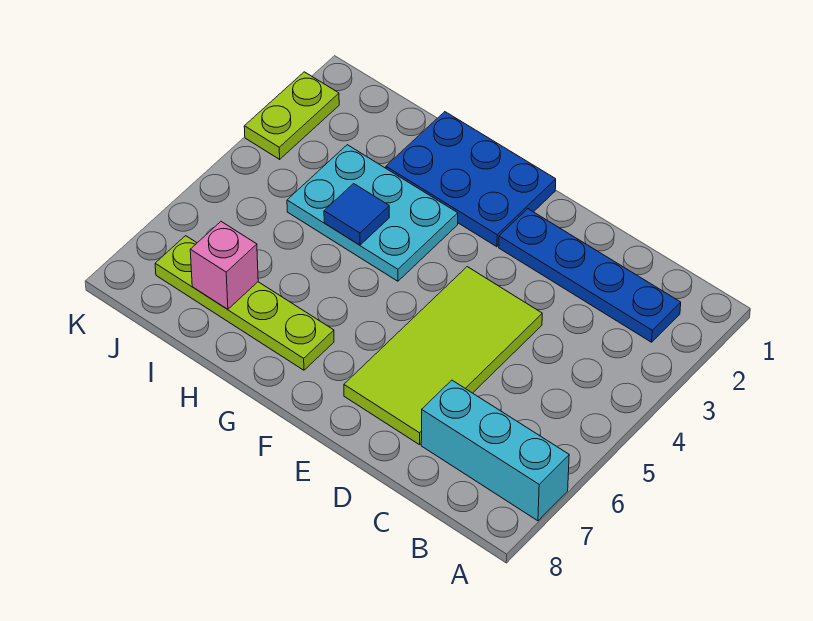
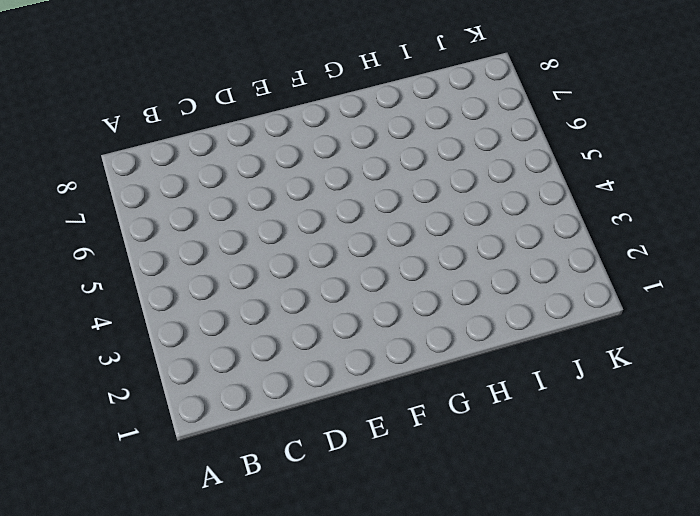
none -> cyan brick A7:C7 level 1
none -> blue plate B2:E2 level 1

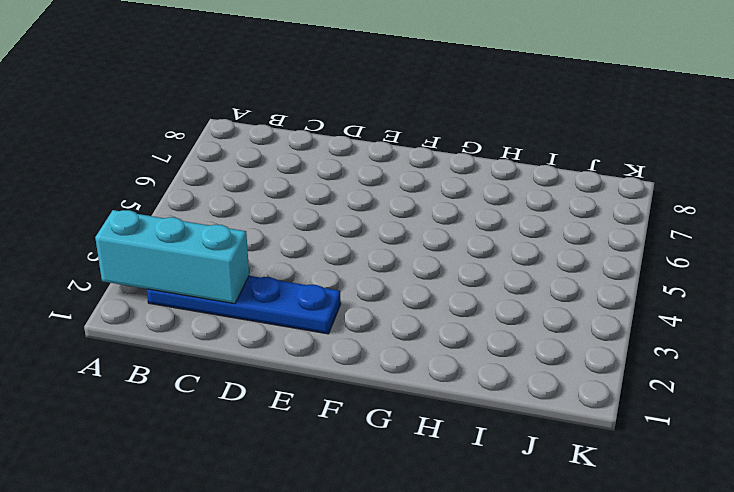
cyan brick A2:C2 level 2 -> cyan brick A7:C7 level 1
none -> lime tile D4:E7 level 1
none -> blue plate F1:H2 level 1

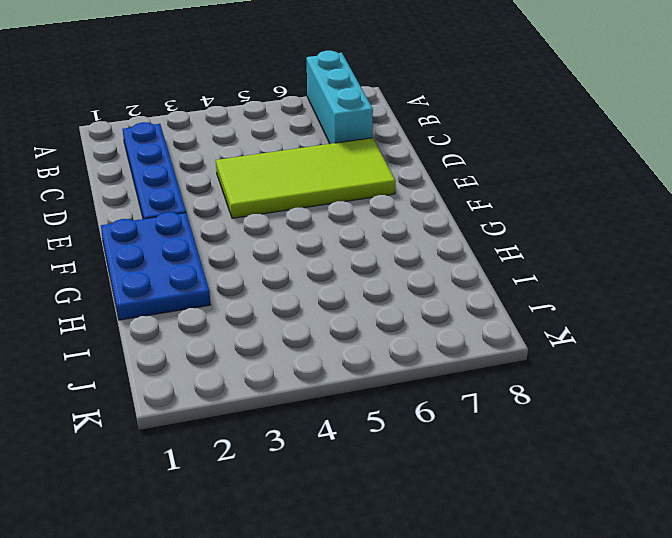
none -> cyan plate G3:I4 level 1
none -> lime plate G7:J7 level 1

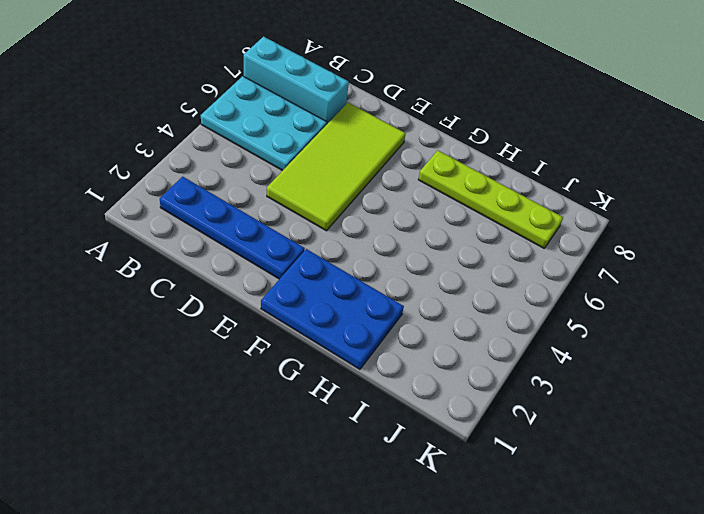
cyan plate A5:C6 level 1 -> cyan plate G3:I4 level 1
none -> lime plate K2:K3 level 1
none -> blue tile H4 level 2

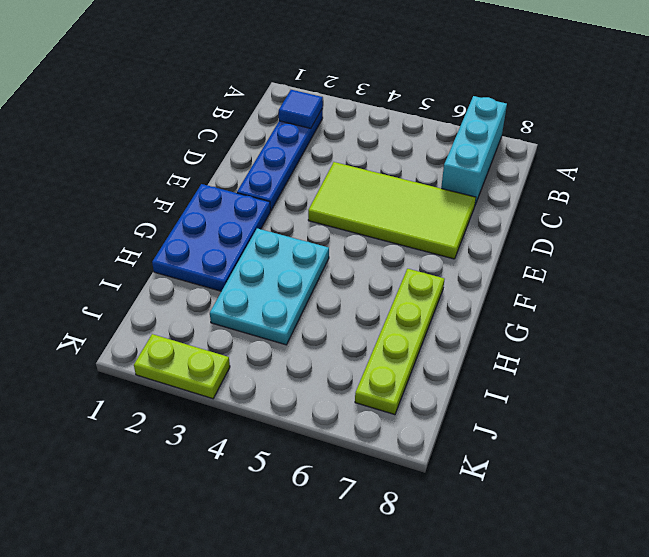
blue tile B2 level 2 -> blue tile H4 level 2
none -> pink brick I7 level 2

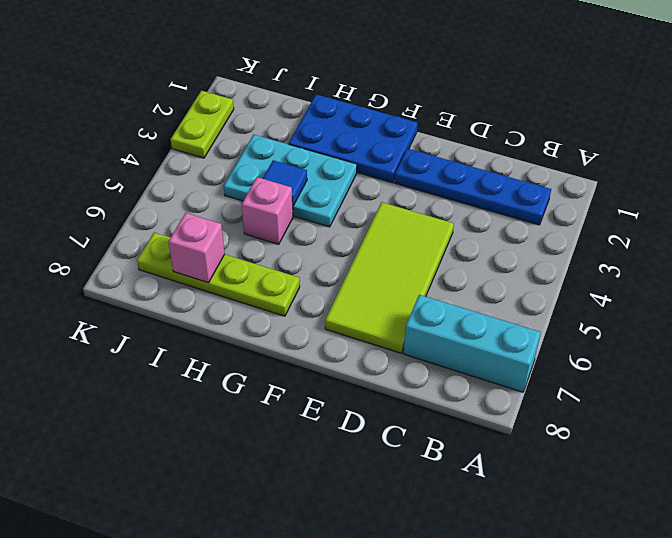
pink brick H5 level 1 -> none

